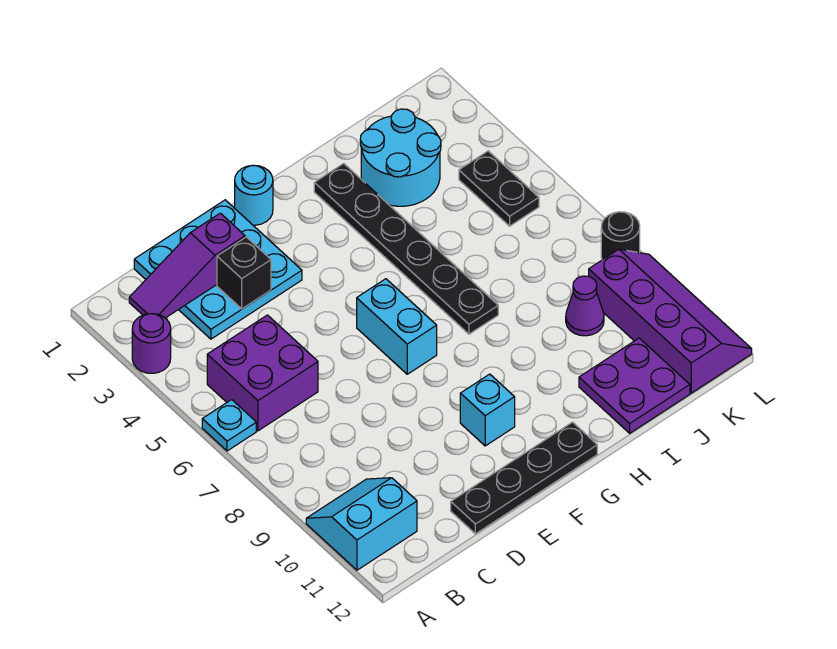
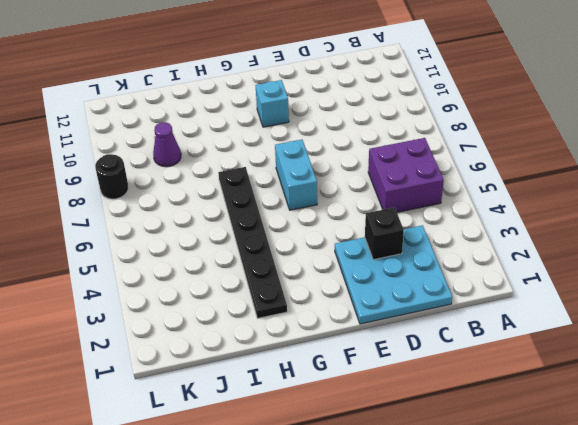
none -> purple round brick A3 level 1
none -> cyan plate A6 level 1
none -> cyan slope A10:B11 level 1 top 11

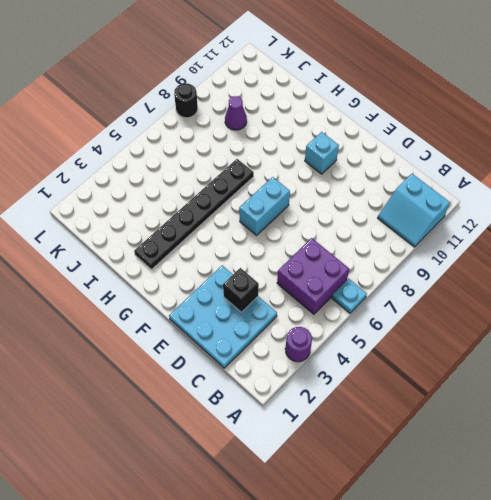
none -> black plate D12:G12 level 1
none -> cyan round brick F1 level 1
none -> cyan round brick I2:J3 level 1

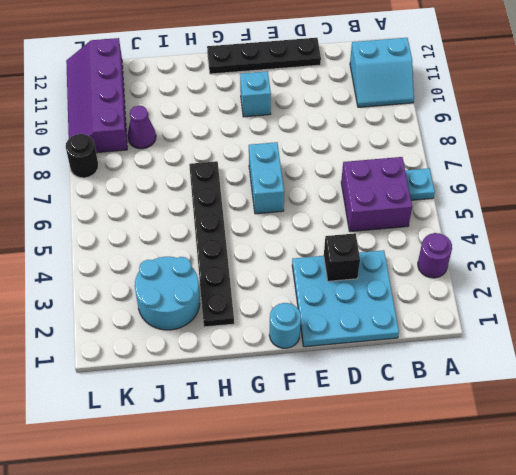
none -> purple plate I11:J12 level 1
none -> black plate K4:K5 level 1
none -> purple slope B2:D2 level 2 top D

